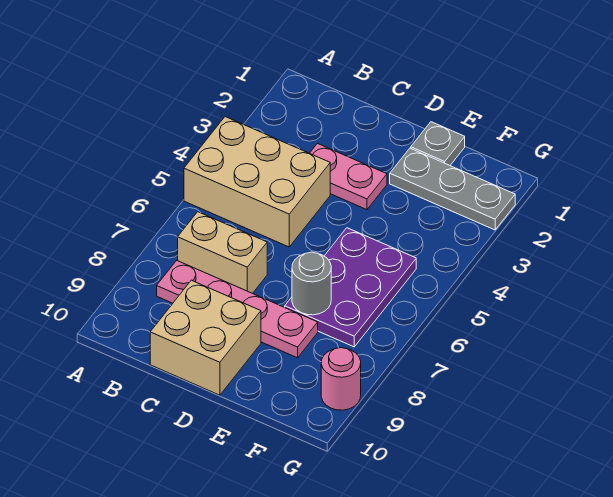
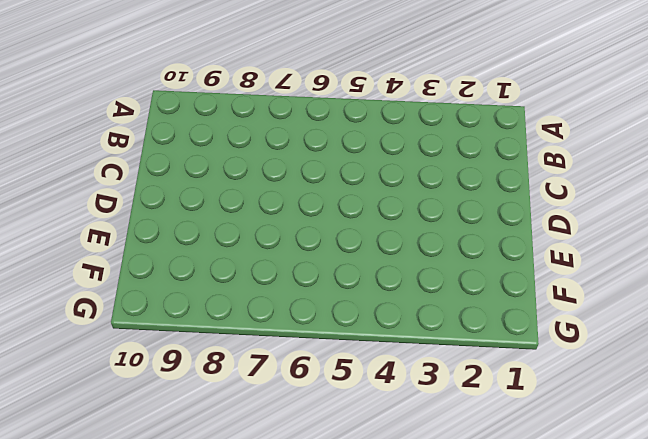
none -> tan brick A4:C5 level 1
none -> tan brick B7:C7 level 1

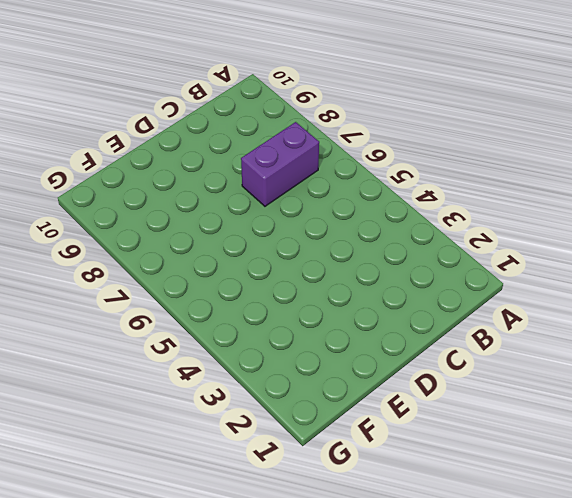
purple brick B7:C7 level 1 -> tan brick B7:C7 level 1
none -> tan brick A4:C5 level 1
none -> pink plate B8:E8 level 1

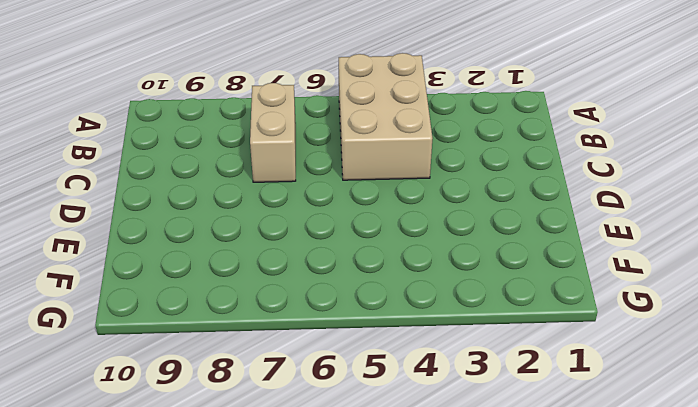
none -> pink plate B8:E8 level 1
none -> pink plate C3:D3 level 1

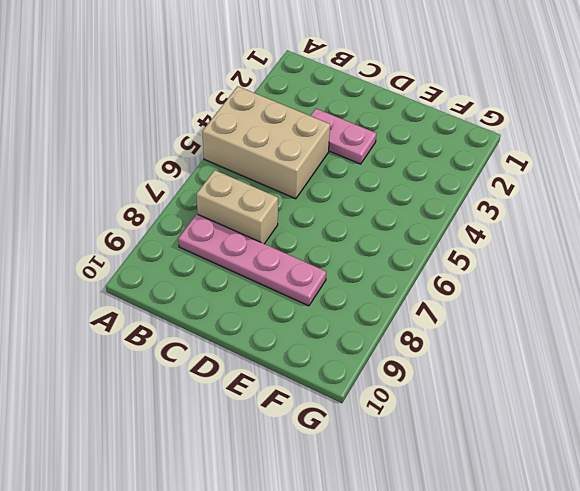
none -> tan brick C9:D10 level 1
none -> grey plate E1 level 1

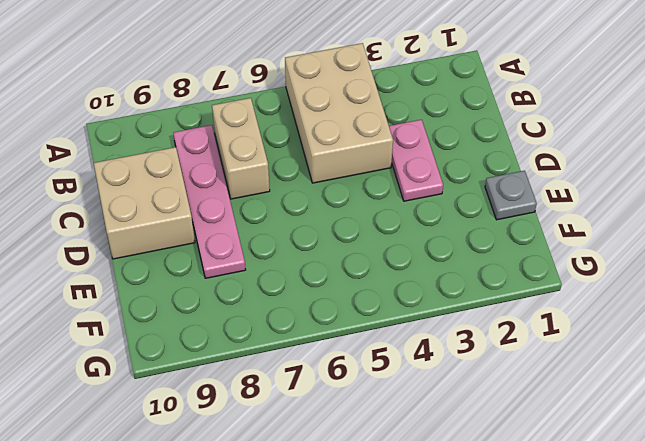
none -> grey plate E2:G2 level 1
none -> purple plate E5:F7 level 1

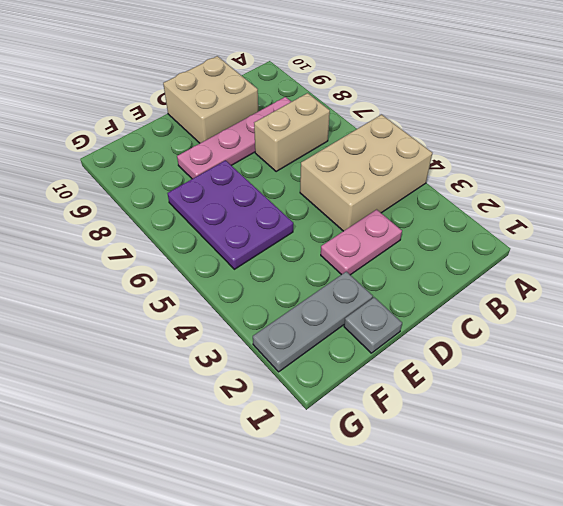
none -> pink round brick G9 level 1
none -> grey round brick E7 level 2

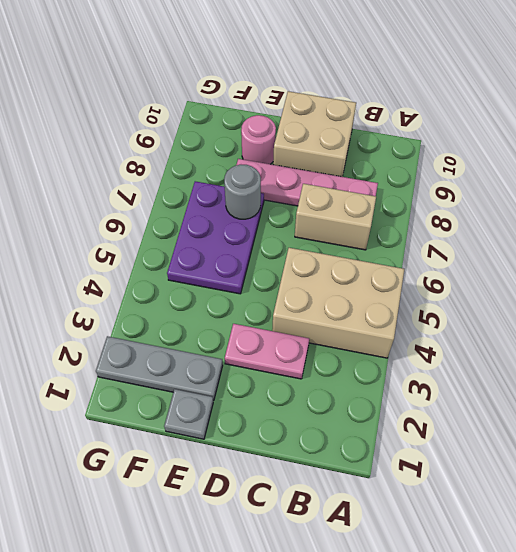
pink round brick E9 level 1 -> pink round brick G9 level 1

